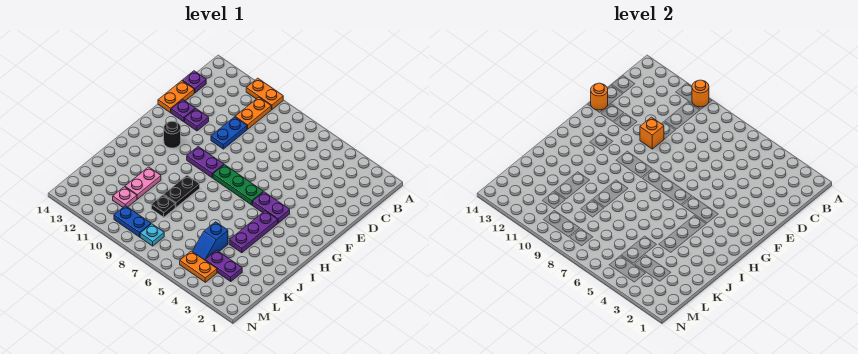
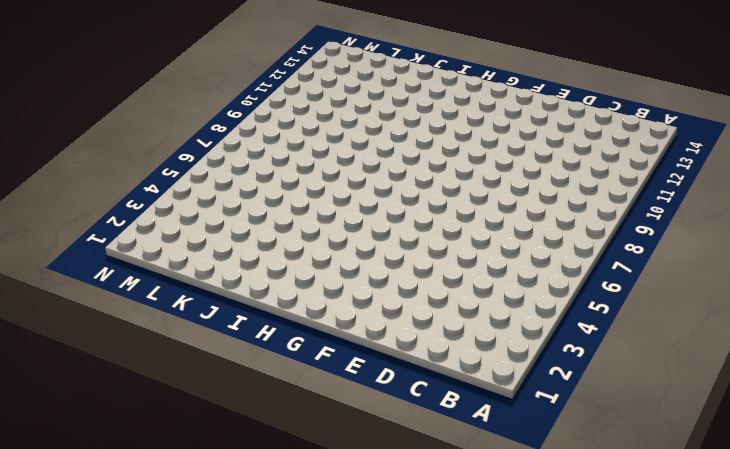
none -> orange plate A10:A11 level 1
none -> orange plate B10:C10 level 1
none -> purple plate C14 level 1

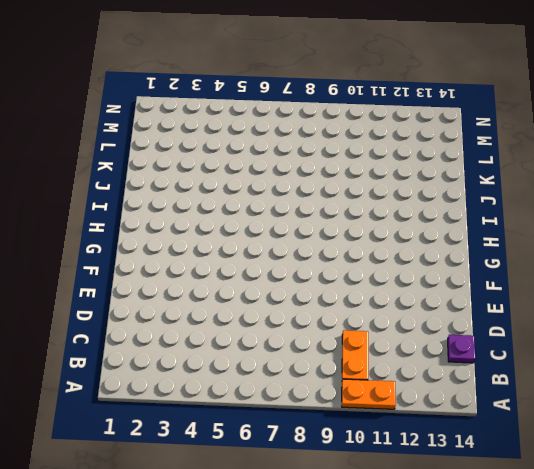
none -> blue plate D10:E10 level 1
none -> orange plate D14:E14 level 1
none -> purple plate E12 level 1

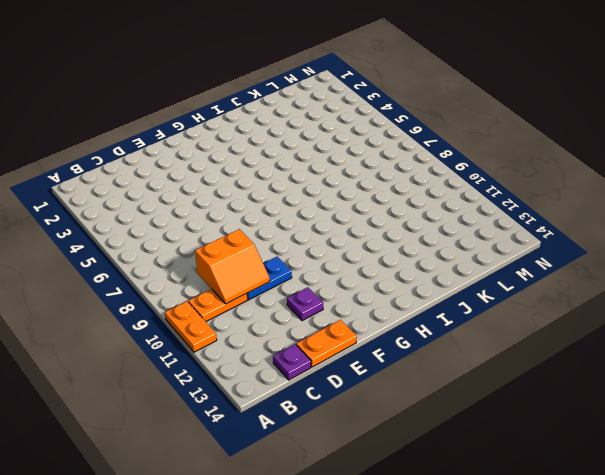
orange slope C9:D10 level 2 top 9 -> none
none -> purple plate E13 level 1
none -> purple plate G4:G5 level 1
none -> green plate G6:G8 level 1

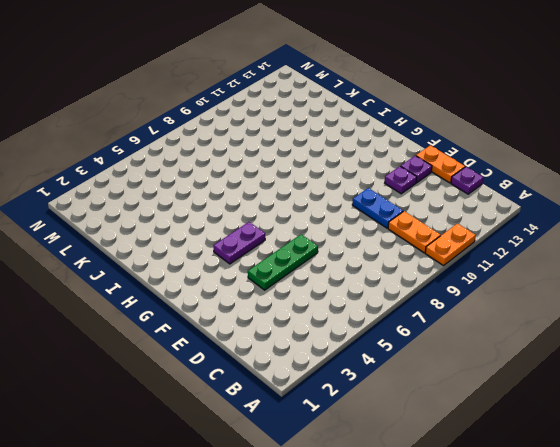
green plate E4:E6 level 1 -> green plate G6:G8 level 1
none -> purple plate G9:G10 level 1
none -> black round brick G12 level 1
none -> purple plate H4:J4 level 1

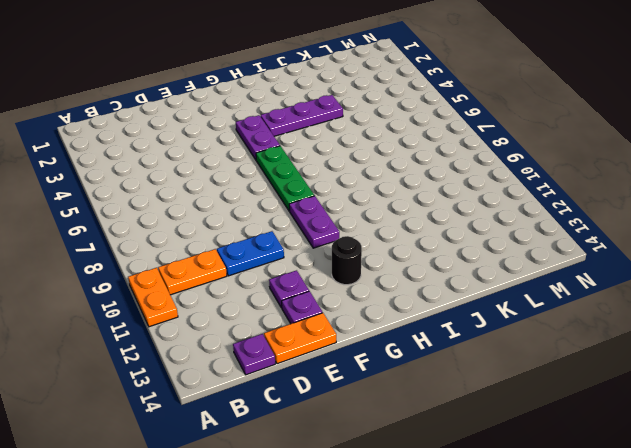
none -> black plate I9:J9 level 1
none -> pink plate J11:K11 level 1
none -> blue slope K5:L5 level 1 top K

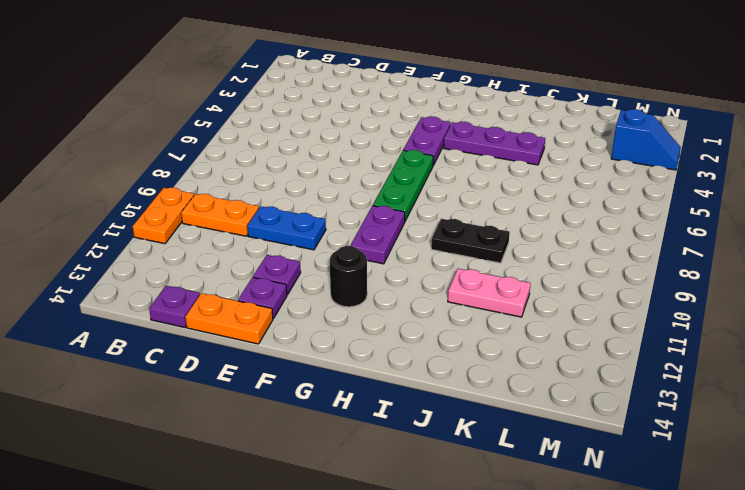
blue slope M3:N3 level 1 top M -> blue slope K5:L5 level 1 top K
none -> black plate K9 level 1
none -> purple plate L3:L4 level 1
none -> pink plate L11 level 1

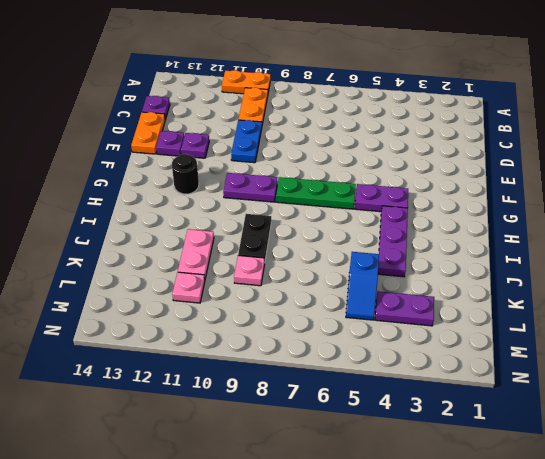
pink plate K9 level 1 -> black plate K9 level 1
none -> orange plate M4:M5 level 1
none -> cyan plate M8 level 1
none -> blue plate M9:M10 level 1

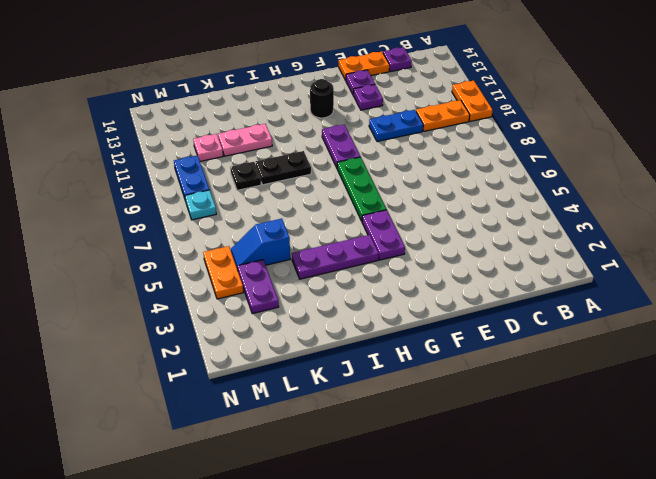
none -> orange round brick A10 level 2
none -> orange brick E10 level 2
none -> orange round brick E14 level 2

